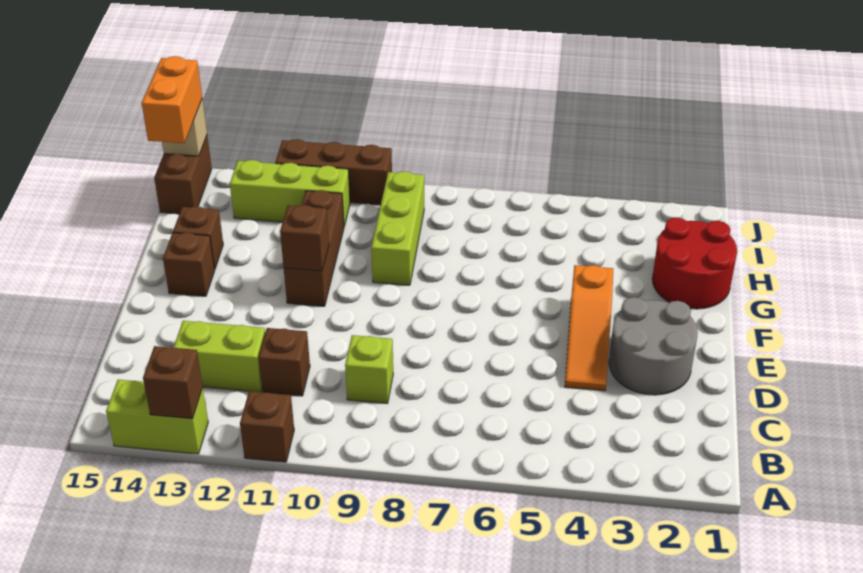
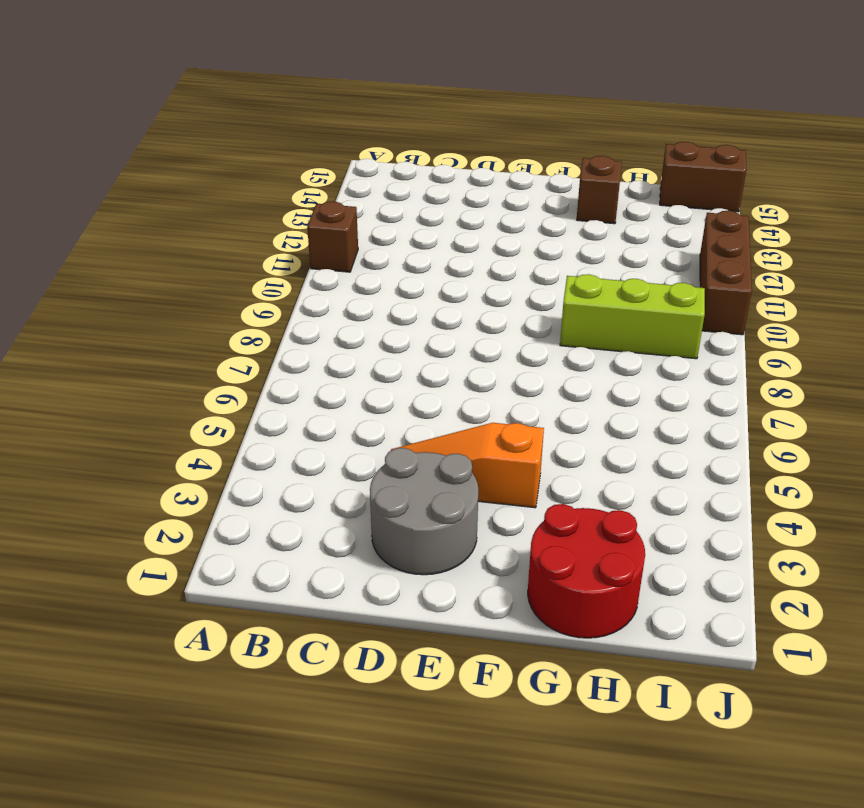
none -> lime brick A13:A14 level 1
none -> lime brick C9 level 1
none -> brown brick C11 level 1

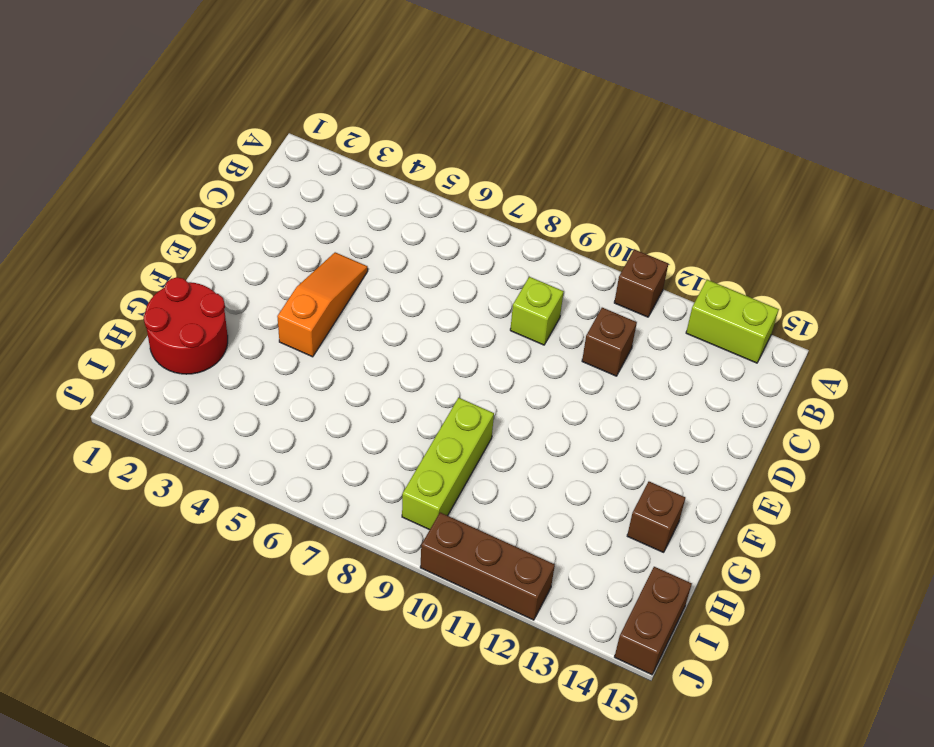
none -> lime brick C12:C13 level 1
none -> grey round brick D2:E3 level 1
none -> brown brick F11:H11 level 1

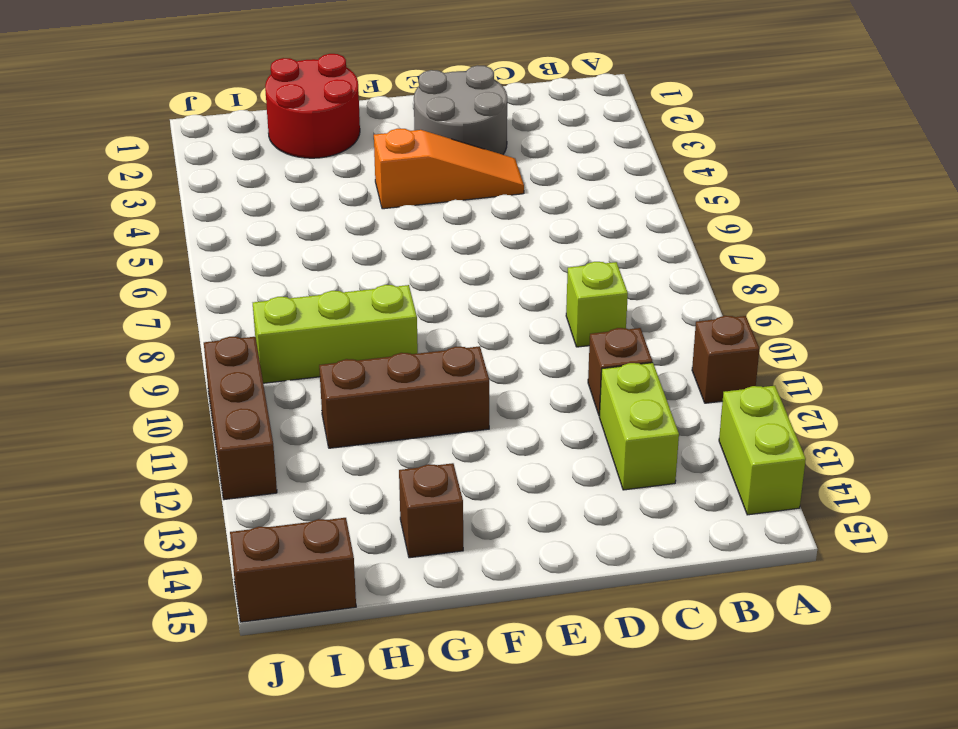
none -> brown brick F14 level 1
none -> lime brick I11:I13 level 1
none -> brown brick A13 level 2

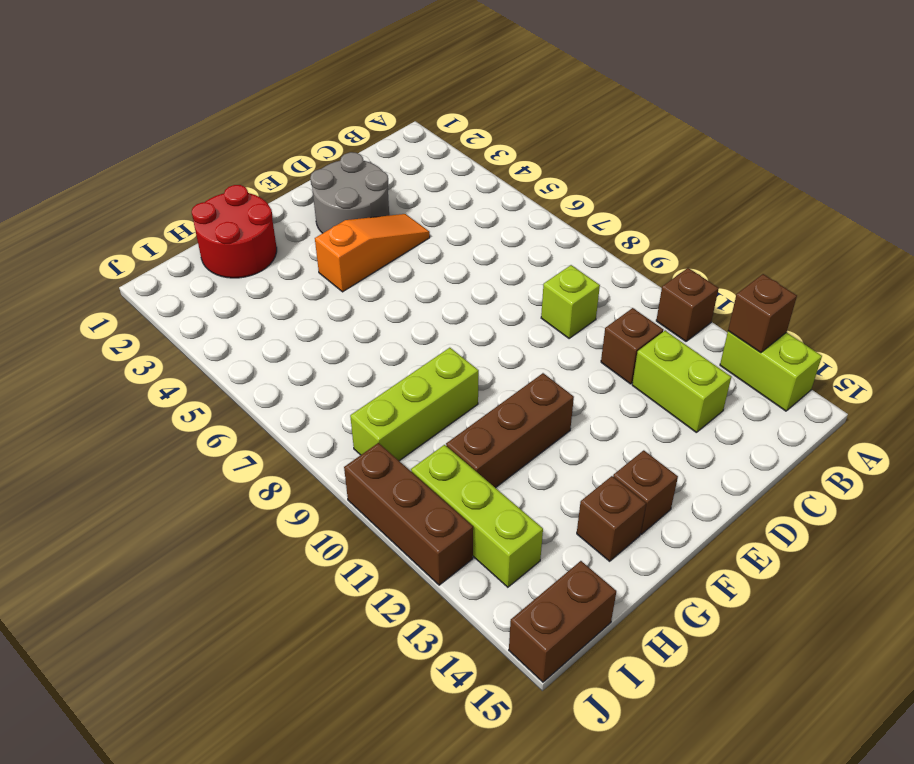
none -> brown brick F11 level 2
none -> tan brick J15 level 2
none -> orange brick I15:J15 level 3

